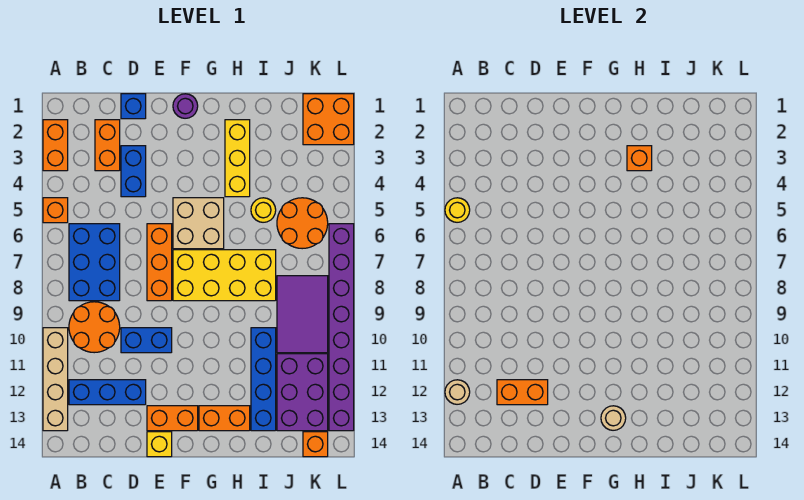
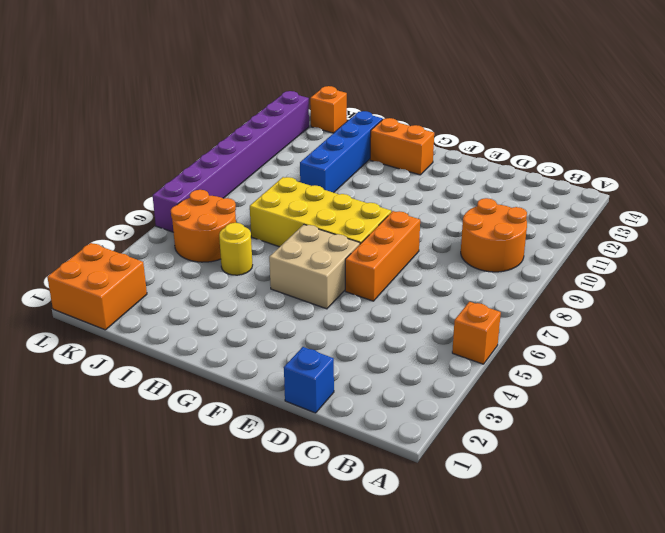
none -> orange brick A2:A3 level 1
none -> tan brick A10:A13 level 1
none -> blue brick B6:C8 level 1
none -> blue brick B12:D12 level 1

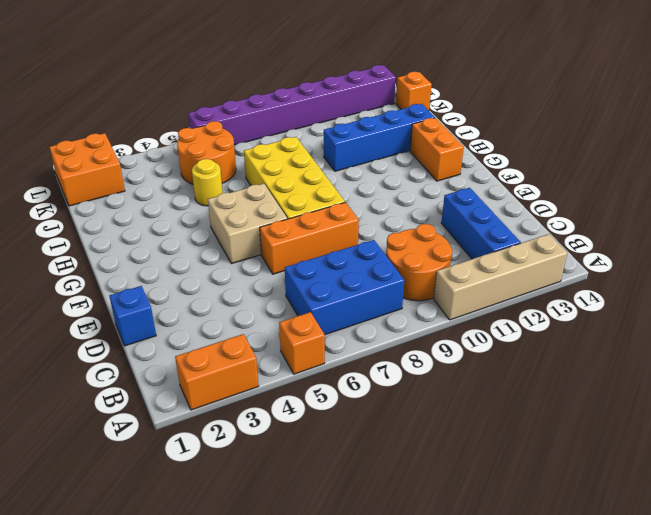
none -> orange brick C2:C3 level 1
none -> blue brick D3:D4 level 1
none -> blue brick D10:E10 level 1
none -> orange brick E13:F13 level 1

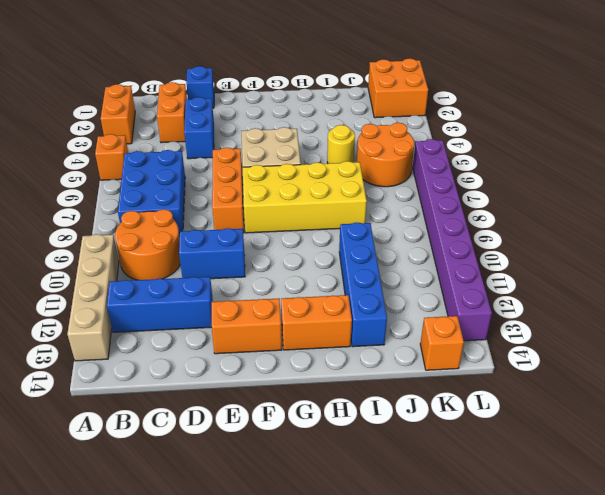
none -> yellow brick E14 level 1
none -> purple round brick F1 level 1
none -> yellow brick H2:H4 level 1
none -> purple tile J8:K10 level 1

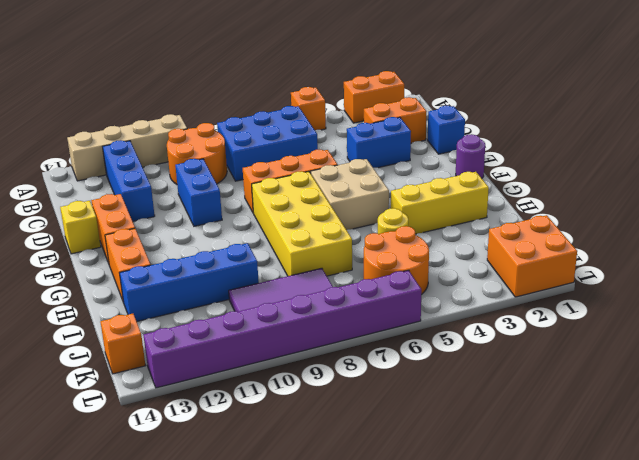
none -> purple brick J11:K13 level 1
none -> yellow round brick A5 level 2
none -> tan round brick A12 level 2
none -> orange brick C12:D12 level 2

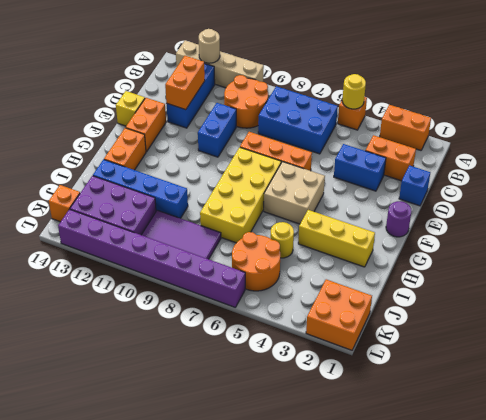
none -> tan round brick G13 level 2
none -> orange brick H3 level 2

